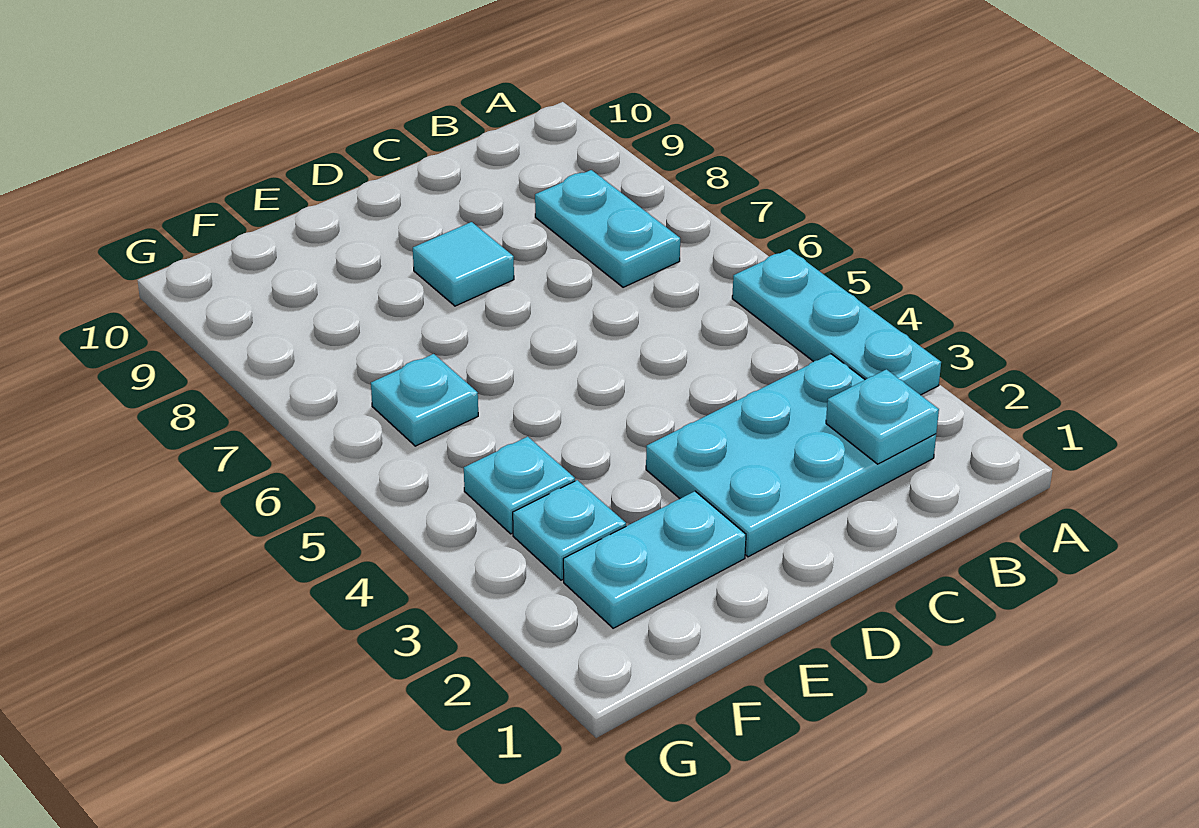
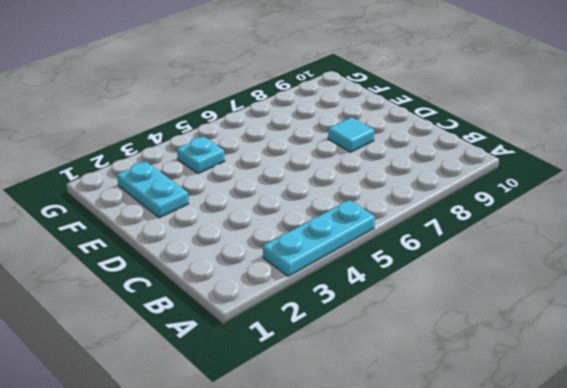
none -> cyan plate B2:D3 level 1
none -> cyan plate B7:B8 level 1

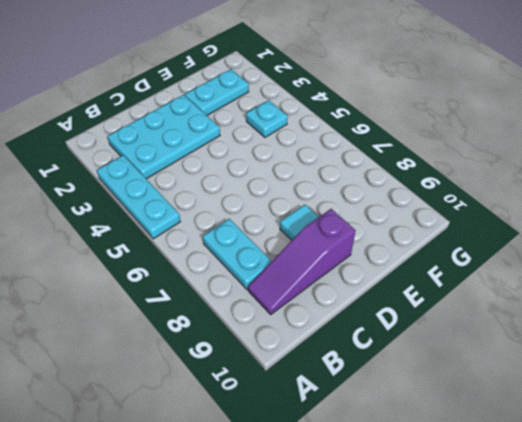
purple slope B9:D9 level 1 top D -> none
none -> cyan plate F3 level 1
none -> cyan plate F6 level 1

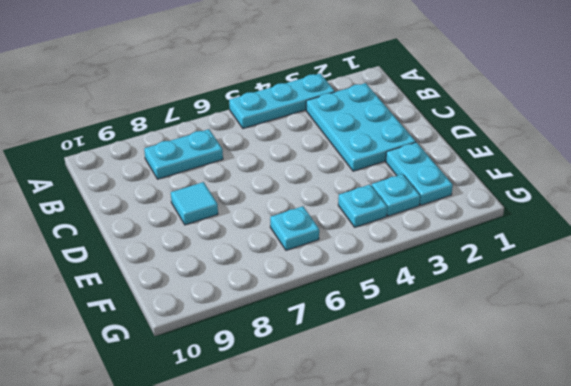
none -> cyan plate B2 level 2

